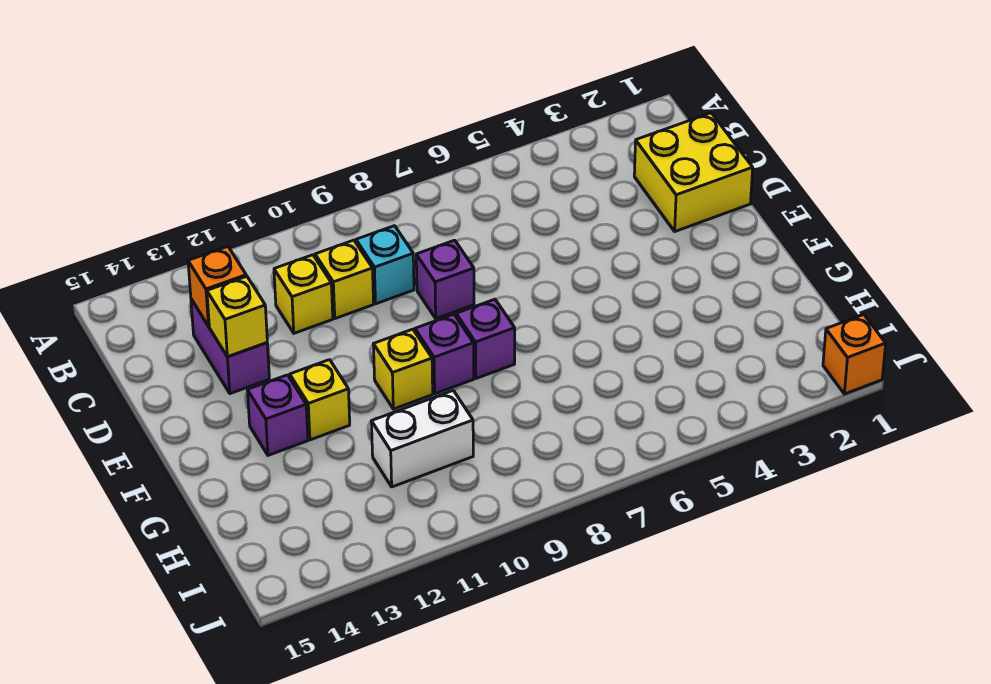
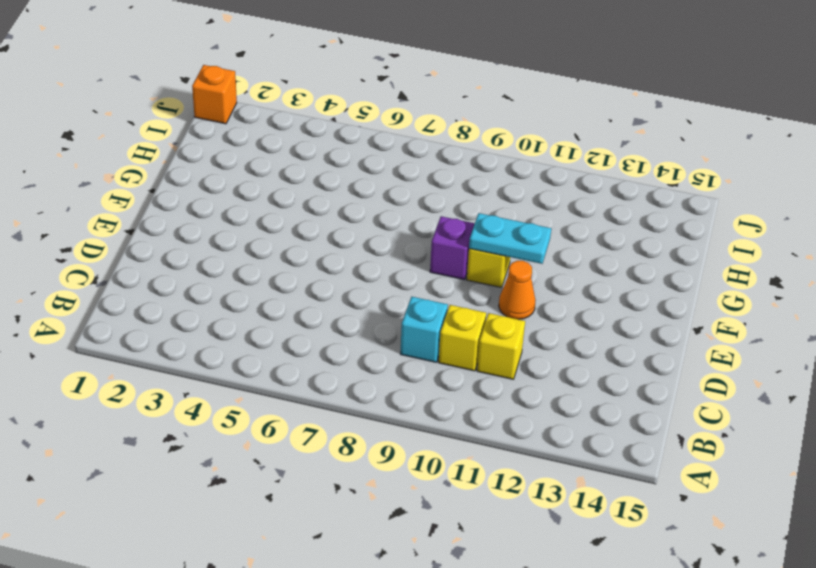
orange cone E11 level 1 -> none
cyan plate F10:F11 level 2 -> none
none -> yellow brick C1:D2 level 1
none -> purple brick C13:D13 level 1
none -> purple brick D8 level 1

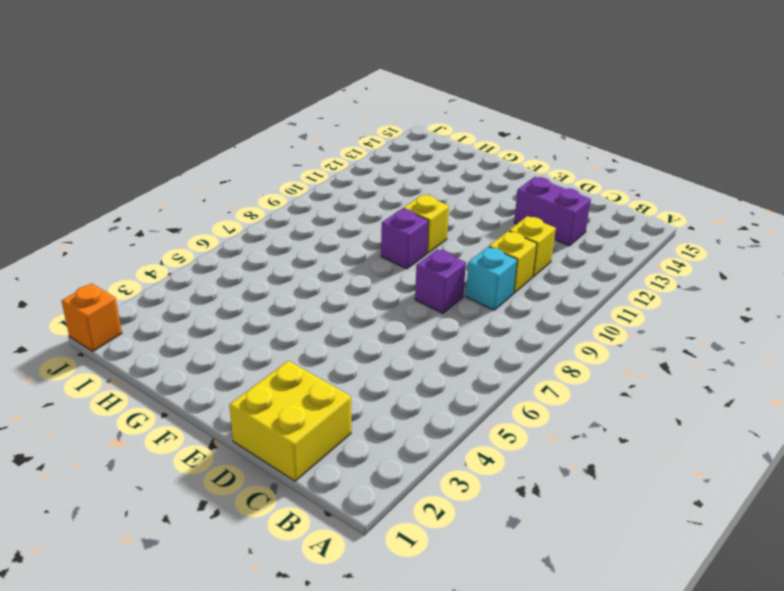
none -> purple brick F8 level 1
none -> yellow brick F12 level 1
none -> purple brick F13 level 1

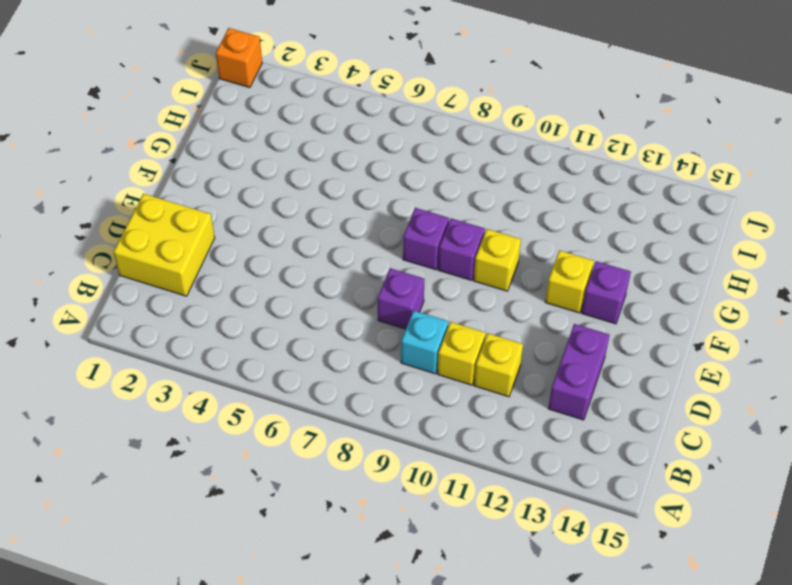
none -> white brick H10:H11 level 1
none -> orange brick C13 level 2
none -> yellow brick D13 level 2

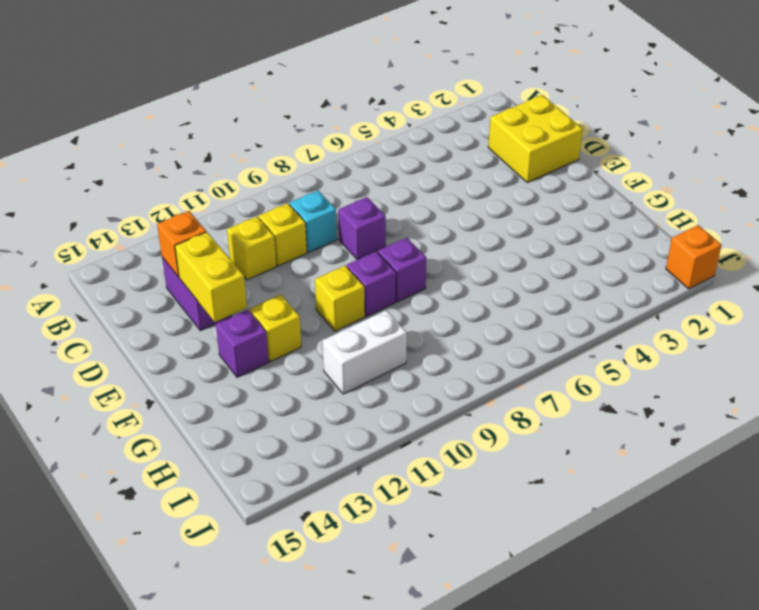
yellow brick D13:E13 level 2 -> yellow brick D13 level 2

